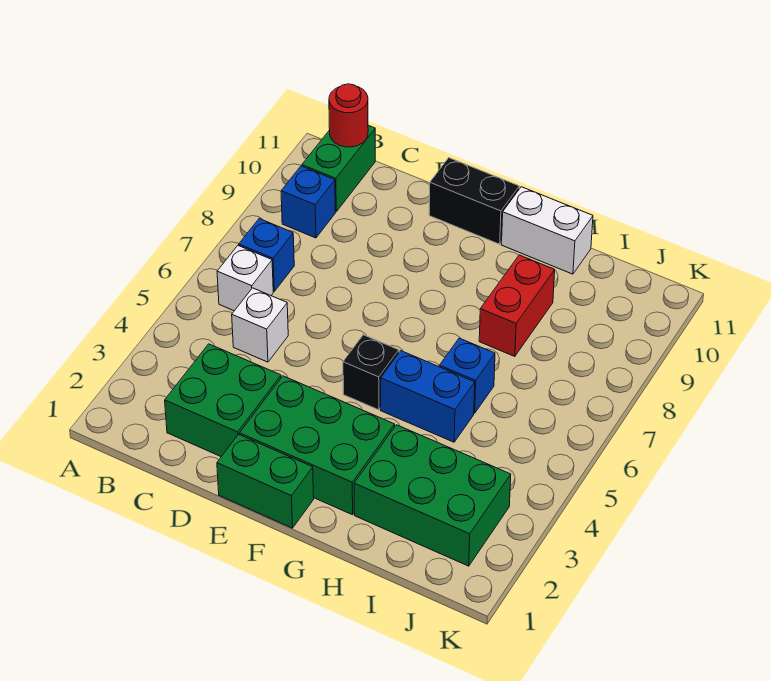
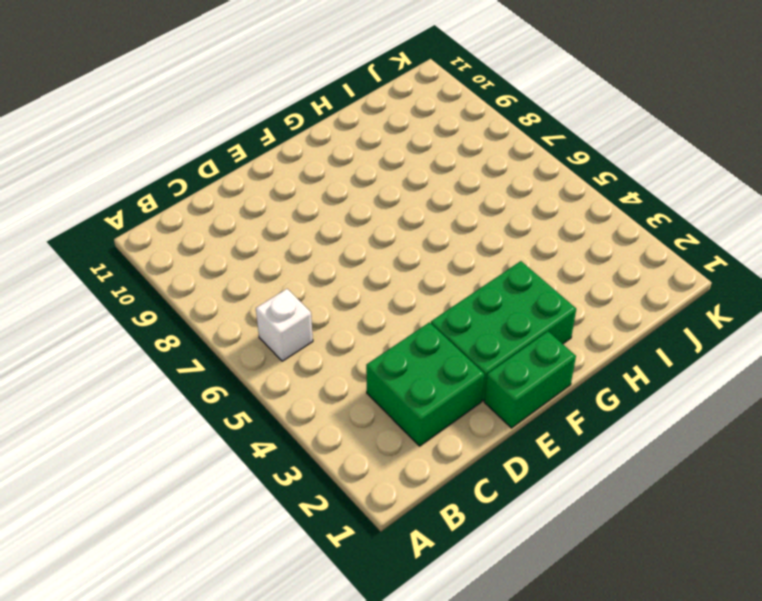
none -> blue brick B7 level 1
none -> blue brick B9 level 1
none -> green brick B10:B11 level 1

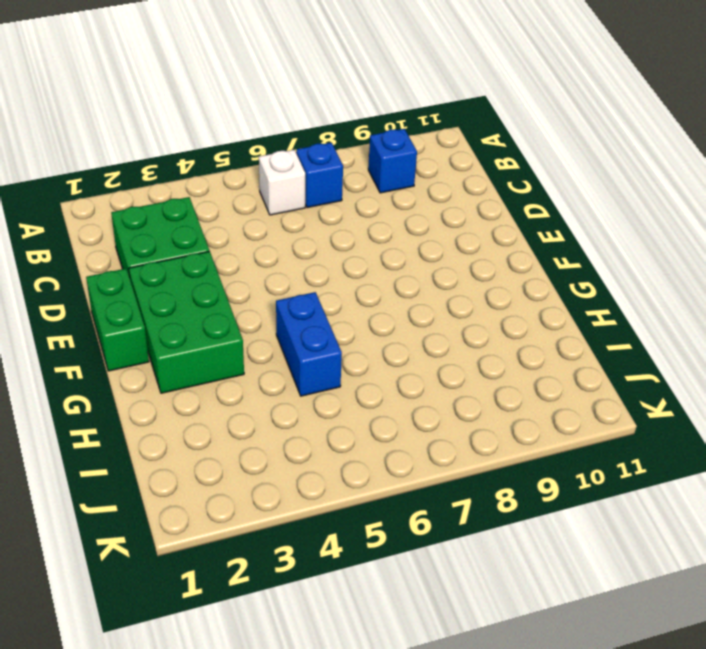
none -> green brick B10:B11 level 1
none -> white brick C5 level 1
none -> black brick E11:F11 level 1

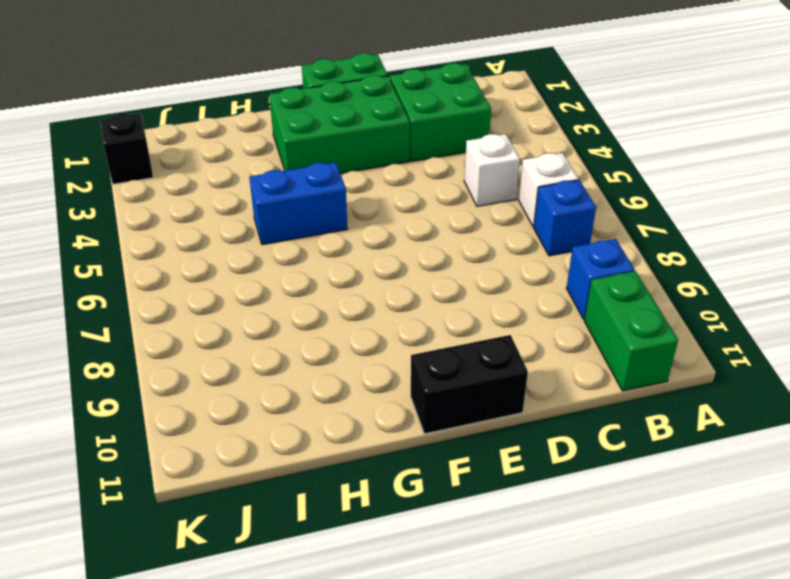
black brick K2 level 1 -> black brick F5 level 1
none -> white brick G11:H11 level 1
none -> green brick H2:J3 level 1
none -> blue brick H6 level 1

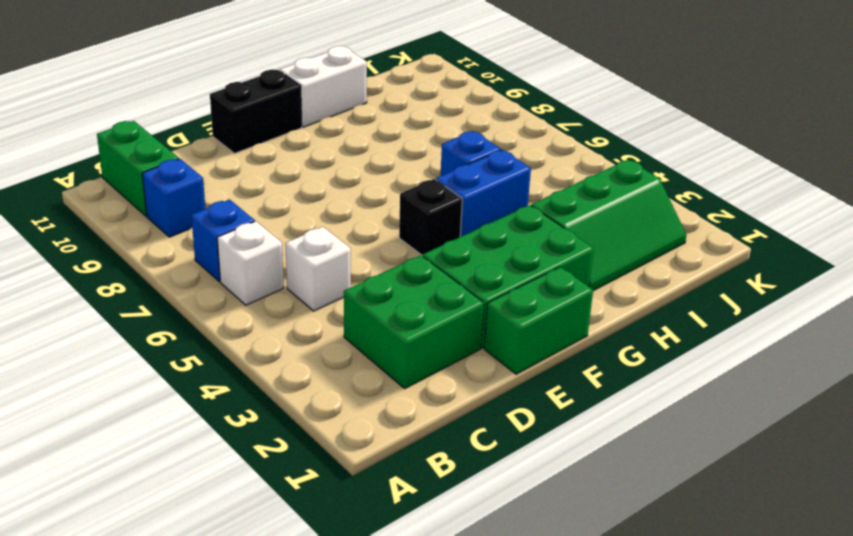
green slope H2:J3 level 1 top 3 -> green brick H2:J3 level 1
none -> red brick H8:H9 level 1
none -> red round brick B11 level 2

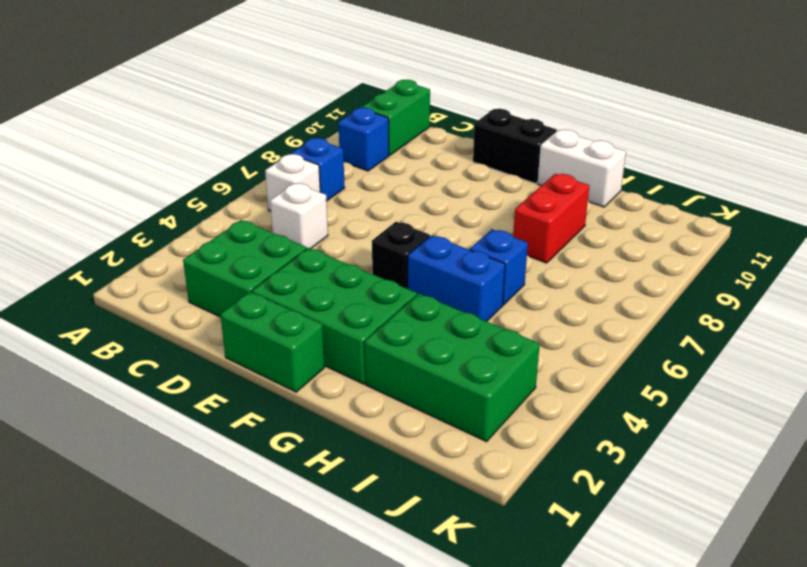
none -> red round brick B11 level 2

